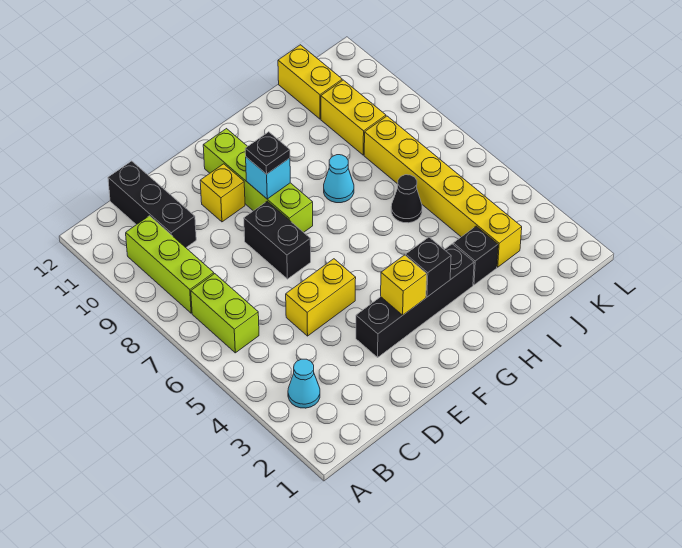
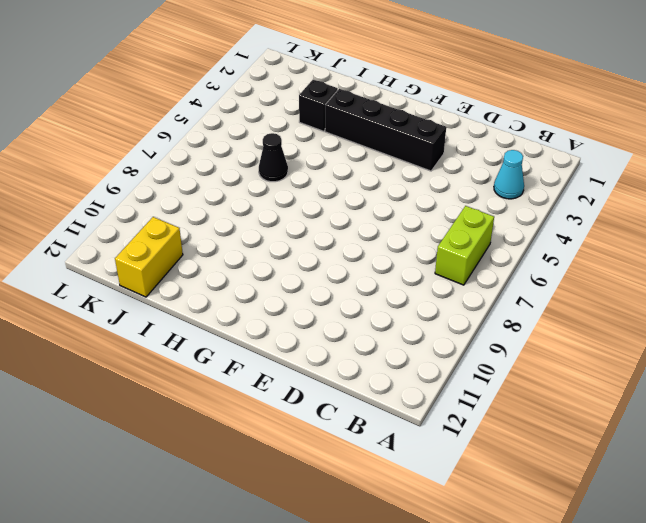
none -> lime brick B8:B10 level 1
none -> black brick C10:C12 level 1
none -> yellow brick D5:E5 level 1

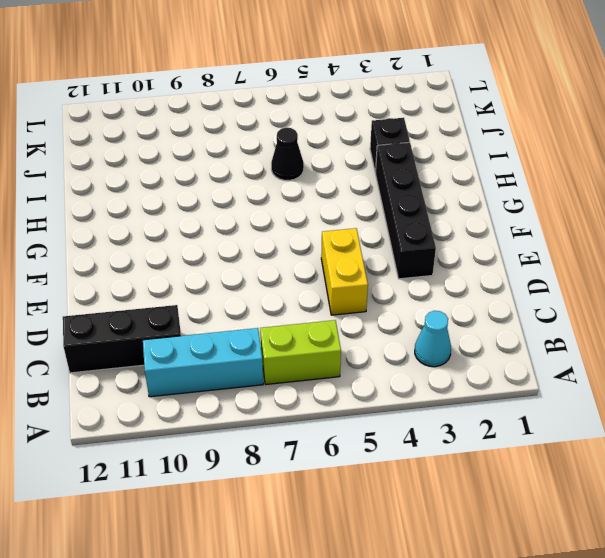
cyan brick B8:B10 level 1 -> lime brick B8:B10 level 1
none -> black brick E7:E8 level 1
none -> yellow brick E10 level 1
none -> lime brick F8:F11 level 1

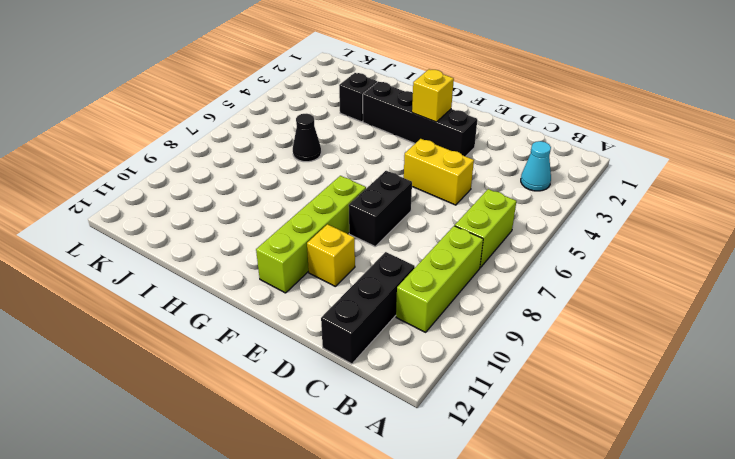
none -> cyan cone H8 level 1
none -> yellow brick J3:J8 level 1
none -> yellow brick J9:J10 level 1

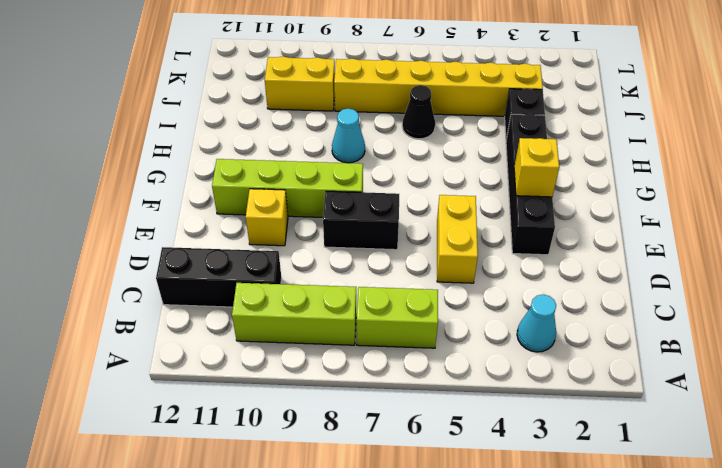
none -> yellow brick J11:J12 level 1
none -> cyan brick F9 level 2
none -> black brick G3 level 2

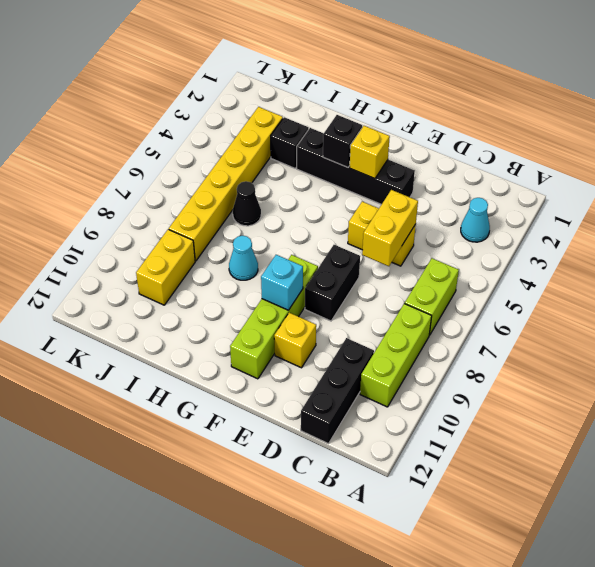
yellow brick D5:D6 level 2 -> yellow brick J11:J12 level 1
none -> black plate F9 level 3

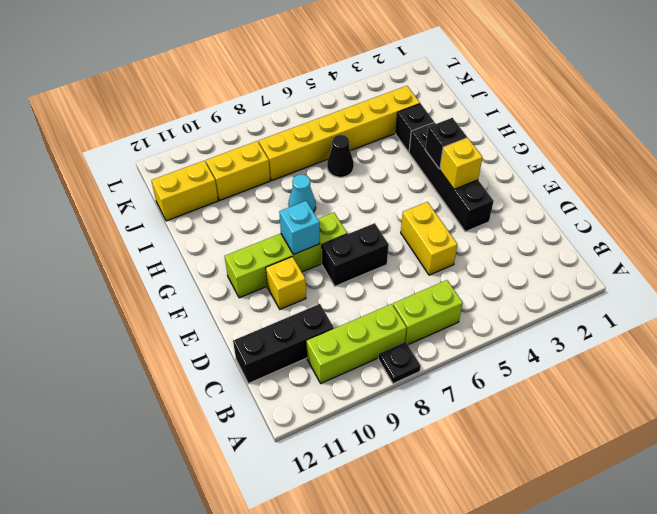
black plate A8 level 1 -> black plate F9 level 3
none -> cyan cone B3 level 1

